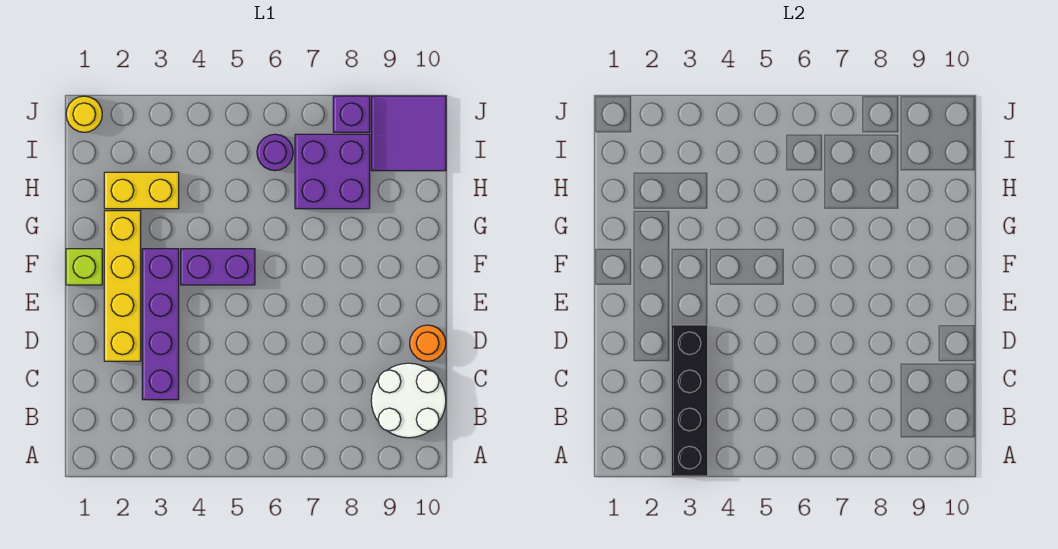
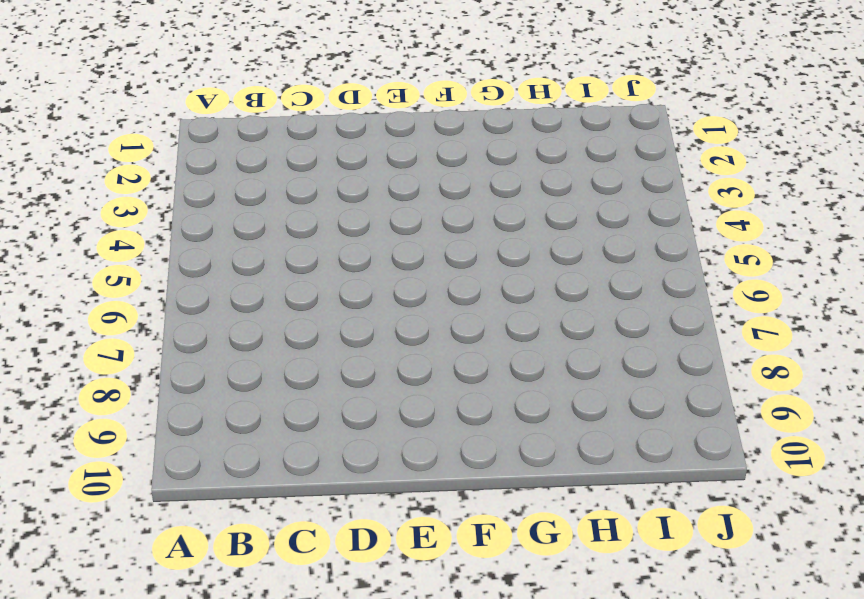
none -> white round brick B9:C10 level 1
none -> purple brick C3:F3 level 1
none -> yellow brick D2:G2 level 1

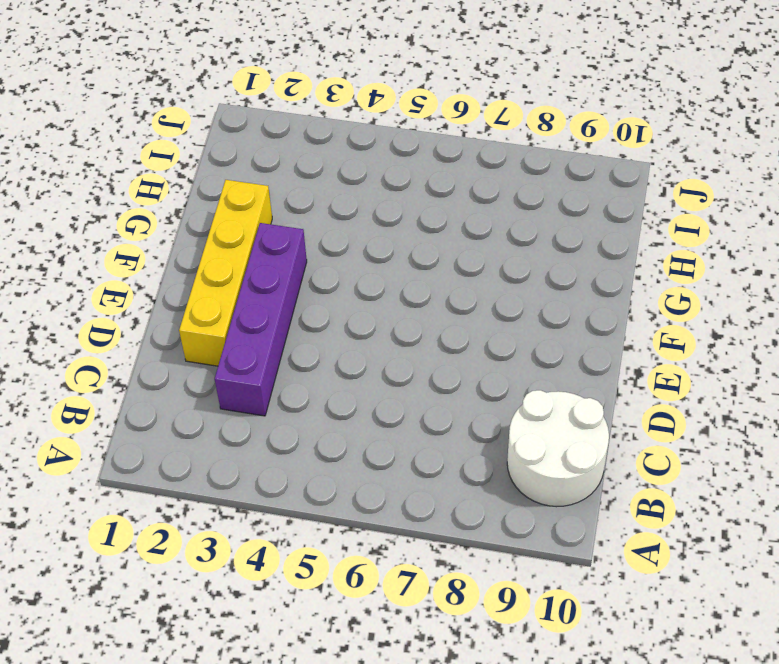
none -> orange round brick D10 level 1
none -> lime brick F1 level 1
none -> purple brick F4:F5 level 1

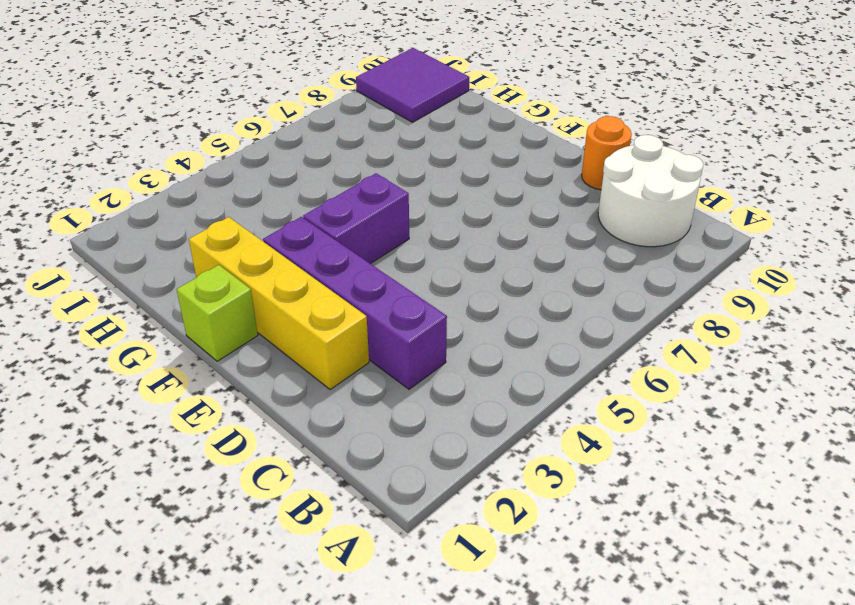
none -> yellow brick H2:H3 level 1
none -> purple brick H7:I8 level 1
none -> purple round brick I6 level 1

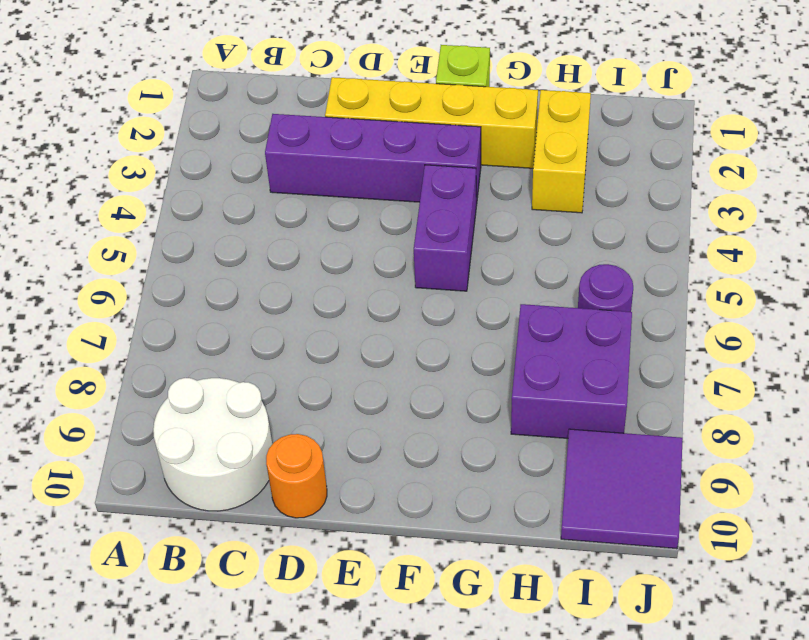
none -> yellow round brick J1 level 1
none -> purple brick J8 level 1
none -> black brick A3:D3 level 2

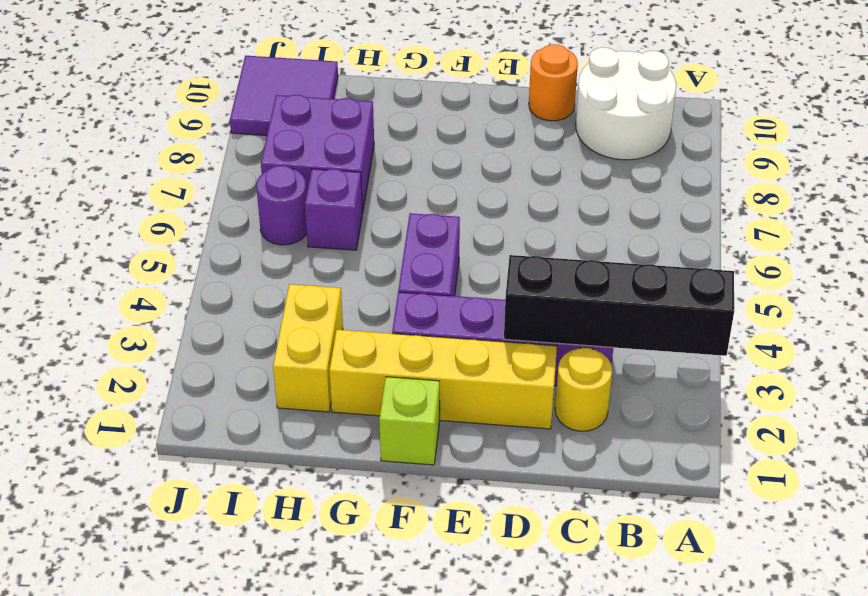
yellow round brick C2 level 1 -> yellow round brick J1 level 1
purple brick H6 level 1 -> purple brick J8 level 1

